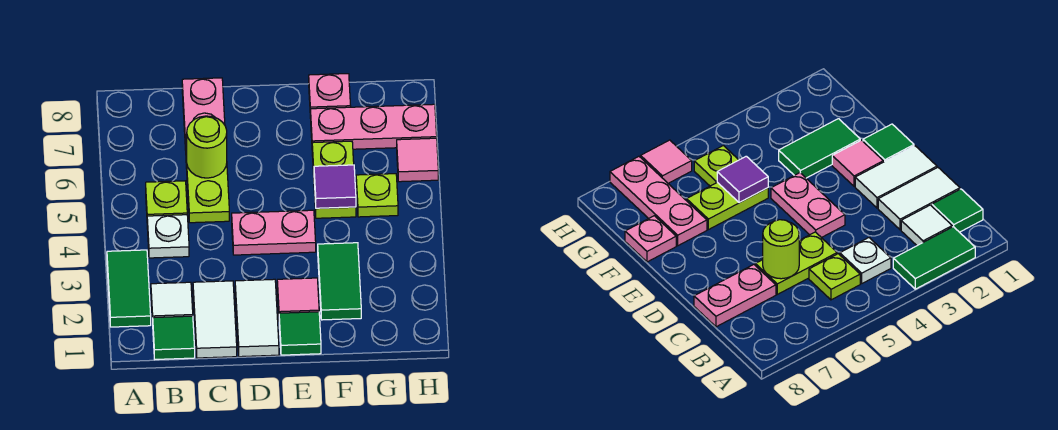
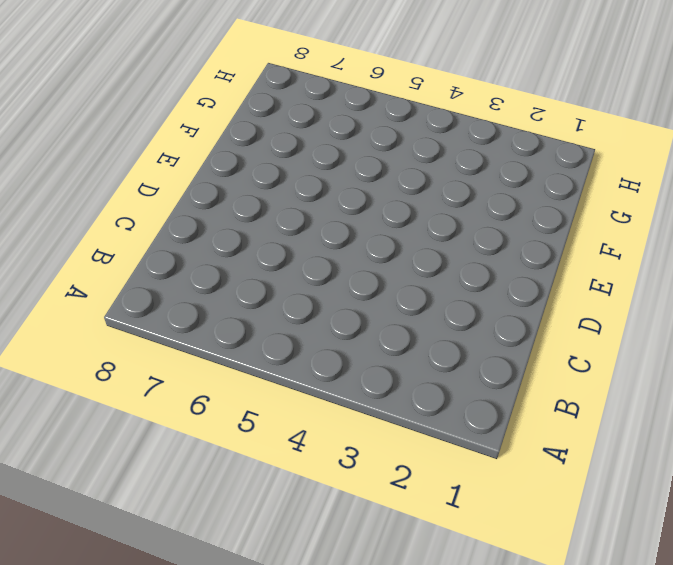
none -> green tile A2:A3 level 1
none -> green tile B1 level 1
none -> white tile B2 level 1

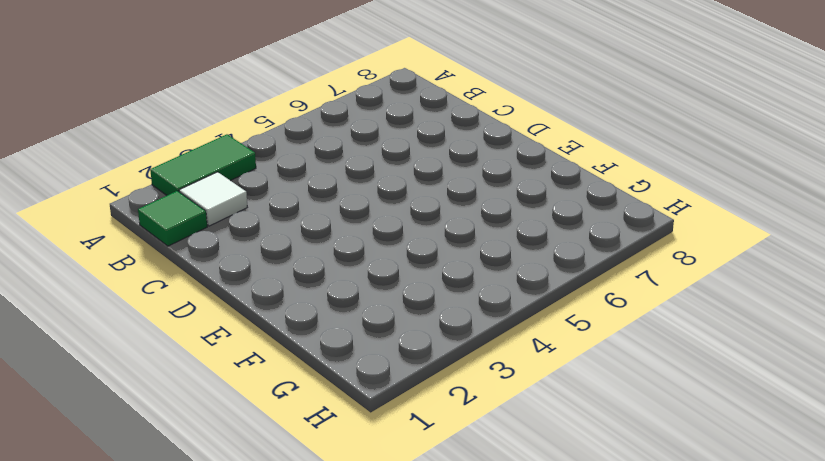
none -> white plate B4 level 1
none -> lime plate B5 level 1
none -> white tile C1:C2 level 1

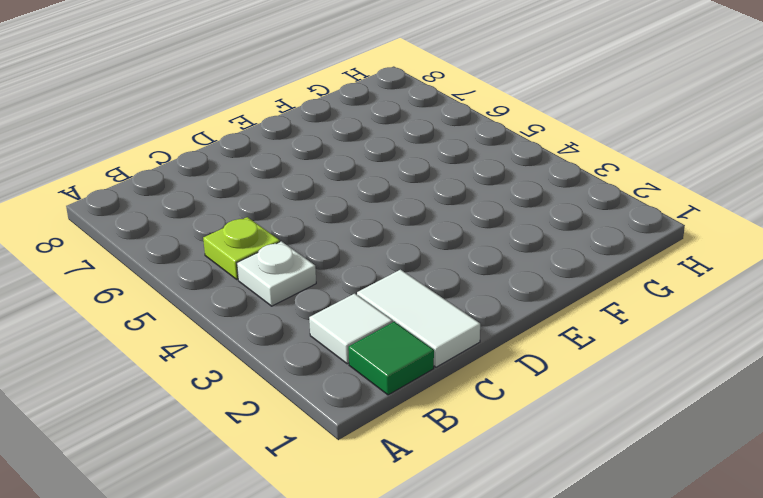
none -> green tile A2:A3 level 1
none -> lime plate C5:C6 level 1
none -> pink plate C7:C8 level 1

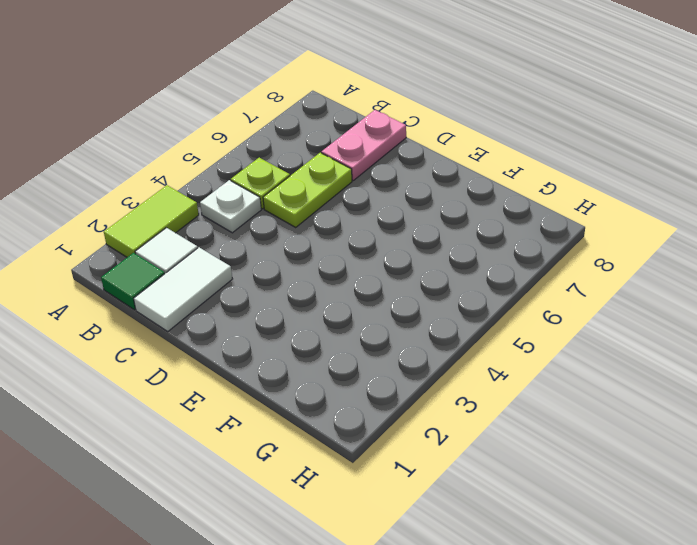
lime tile A2:A3 level 1 -> green tile A2:A3 level 1
none -> white tile D1:D2 level 1
none -> pink plate D4:E4 level 1
none -> green tile E1 level 1

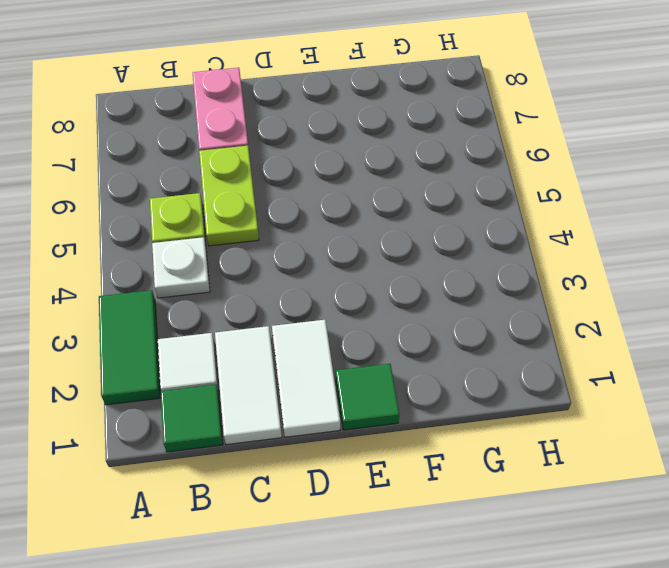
none -> pink plate D4:E4 level 1
none -> pink tile E2 level 1
none -> green tile F2:F3 level 1

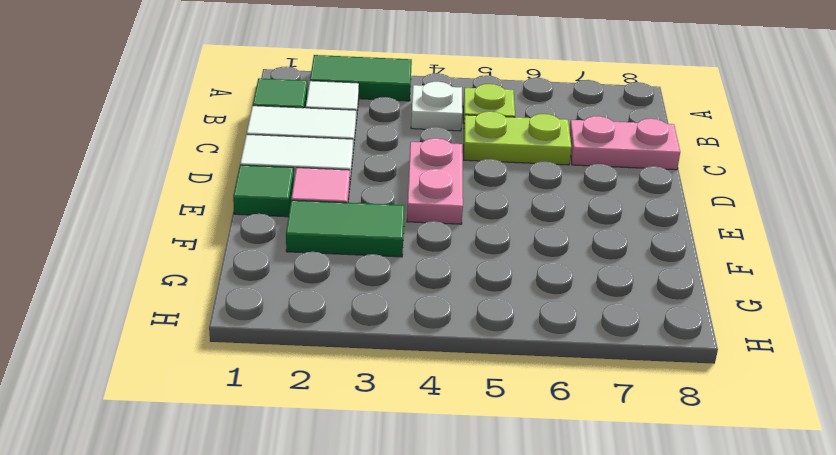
none -> lime plate F5:F6 level 1
none -> pink plate F7:H7 level 1
none -> pink plate F8 level 1

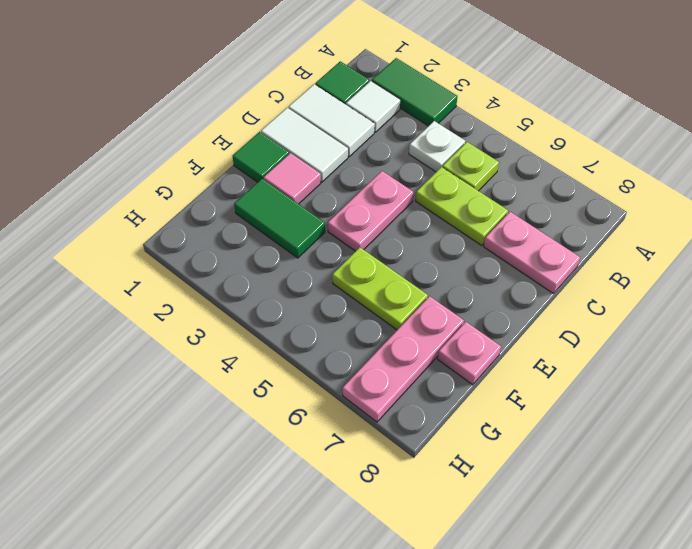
none -> lime plate G5 level 1
none -> pink tile H6 level 1
none -> lime round brick C6 level 2

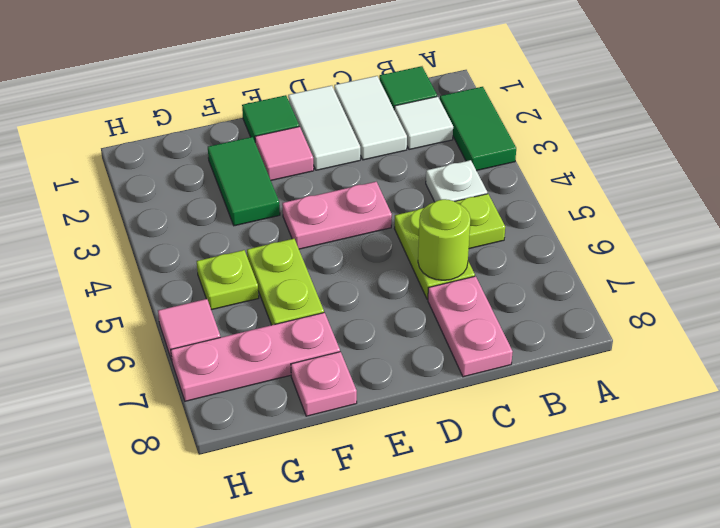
none -> purple tile F5 level 2

